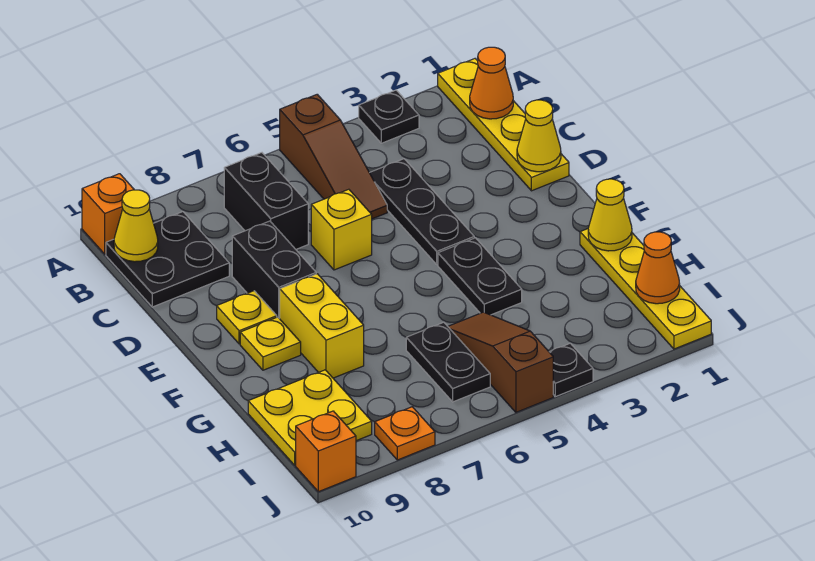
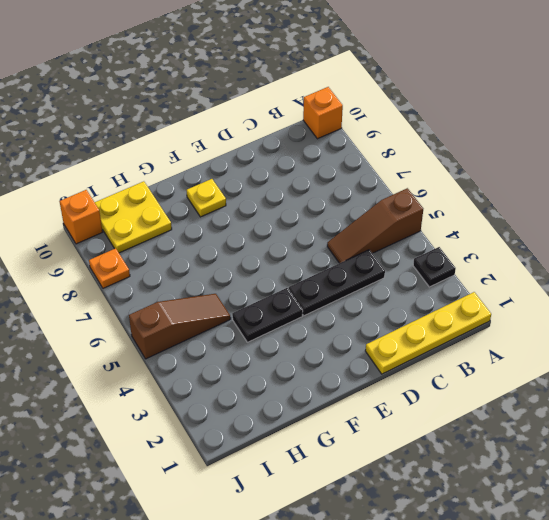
none -> black brick B7:C7 level 1
none -> black plate B9:C10 level 1
none -> yellow brick D6 level 1

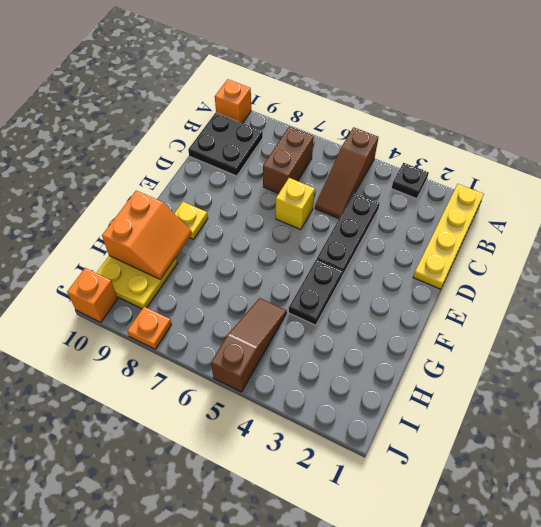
brown brick B7:C7 level 1 -> black brick B7:C7 level 1
orange slope G9:H10 level 2 top 10 -> none
none -> black brick D8:E8 level 1
none -> yellow plate E9 level 1
none -> yellow brick F8:G8 level 1

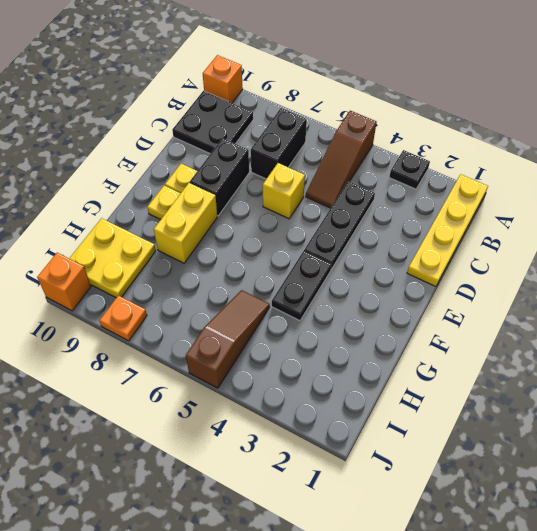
none -> yellow plate G1:J1 level 1
none -> black plate H6:I6 level 1
none -> black plate J4 level 1

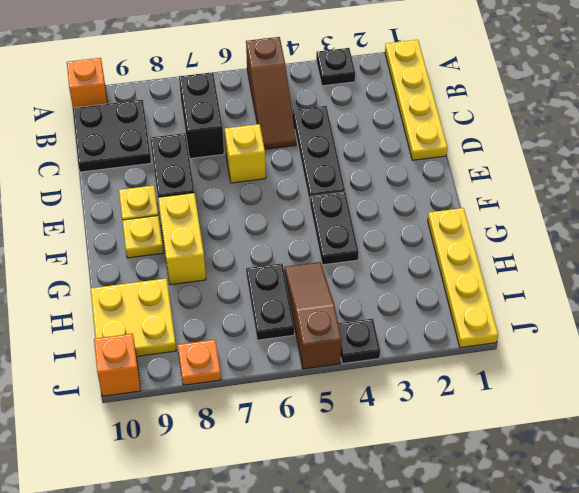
none -> orange cone B1 level 2
none -> yellow cone B10 level 2
none -> yellow cone D1 level 2

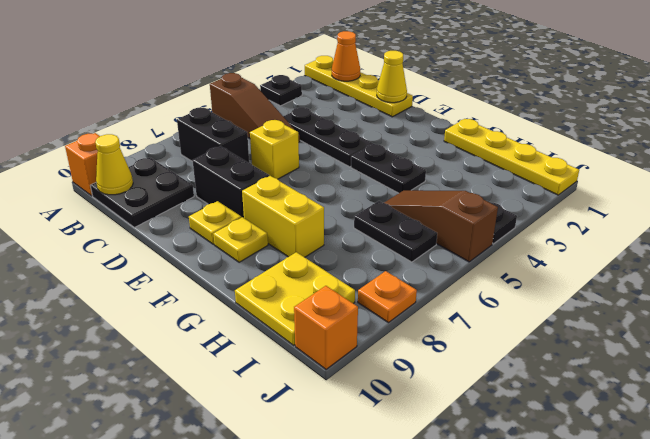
none -> yellow cone G1 level 2
none -> orange cone I1 level 2

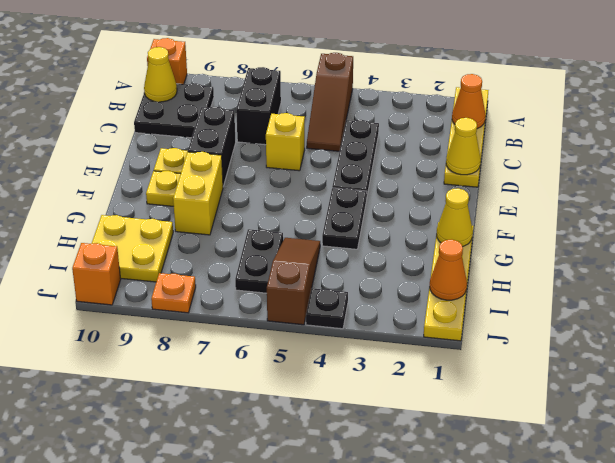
none -> black plate A3 level 1

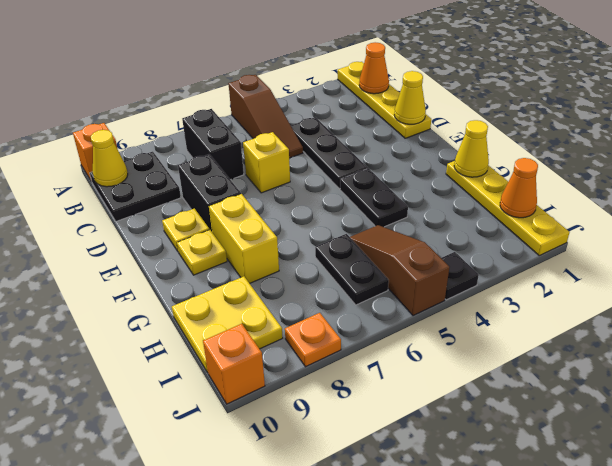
none -> black plate A3 level 1

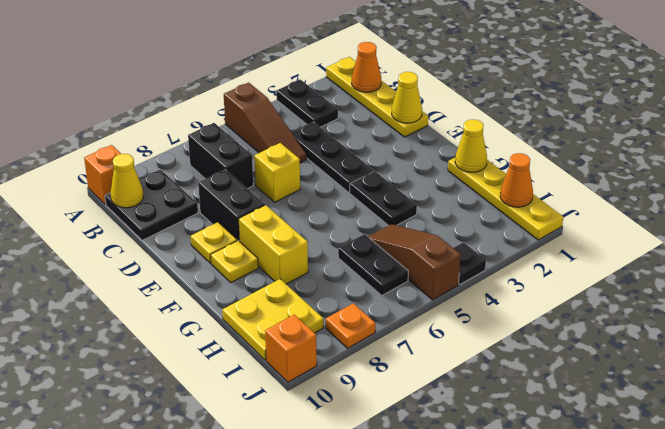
black plate A3:B3 level 1 -> black plate A3 level 1

